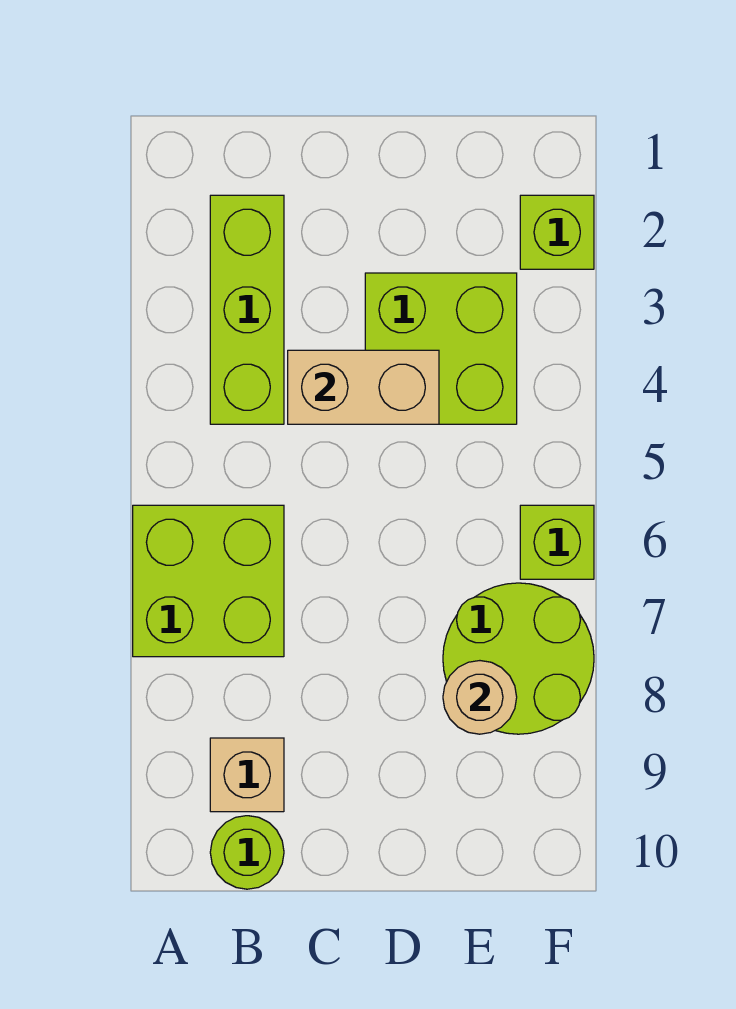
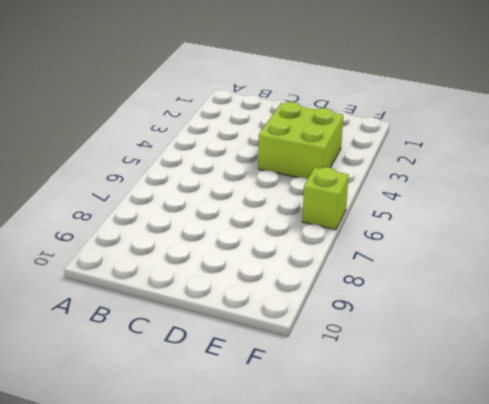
none -> lime brick A6:B7 level 1
none -> lime brick B2:B4 level 1

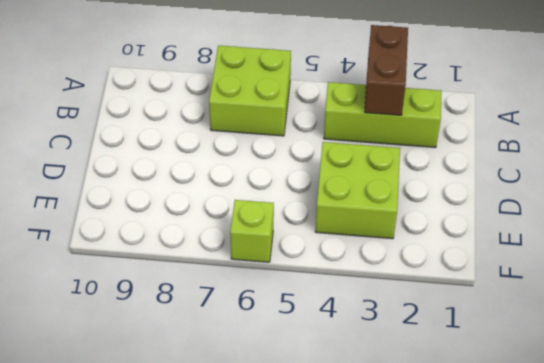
brown brick A3:B3 level 2 -> none
none -> tan brick B9 level 1
none -> lime round brick B10 level 1

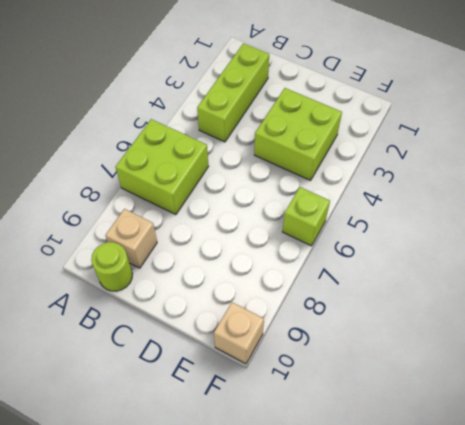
tan brick F10 level 1 -> none
none -> lime round brick E7:F8 level 1
none -> lime brick F2 level 1

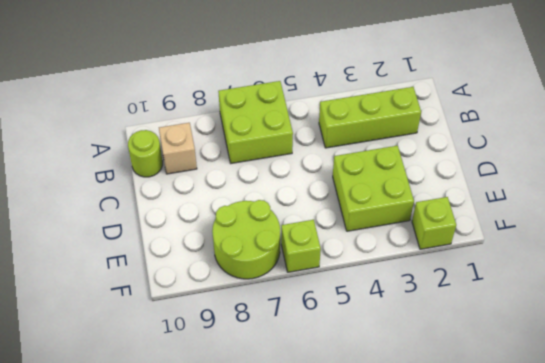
none -> tan brick C4:D4 level 2
none -> tan round brick E8 level 2

